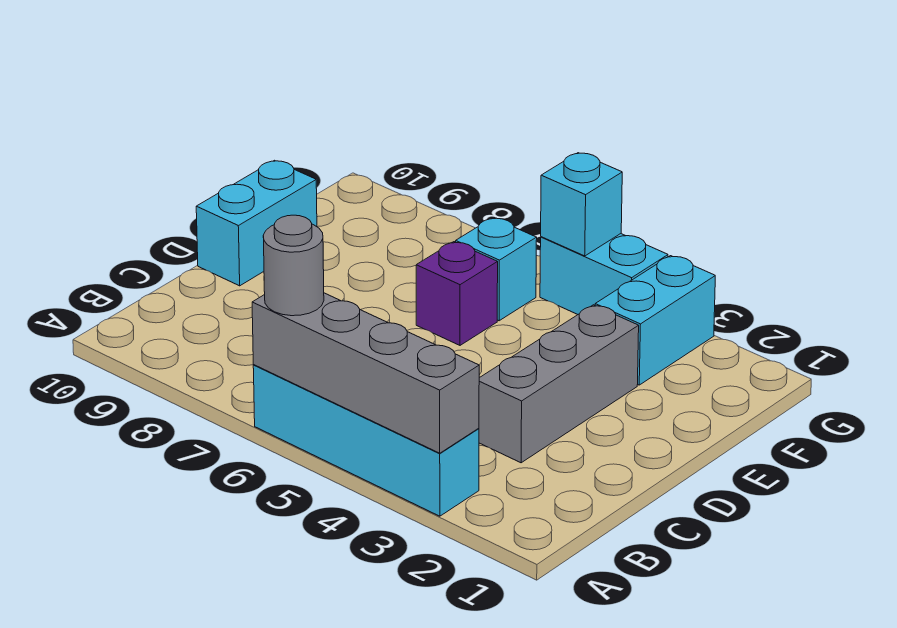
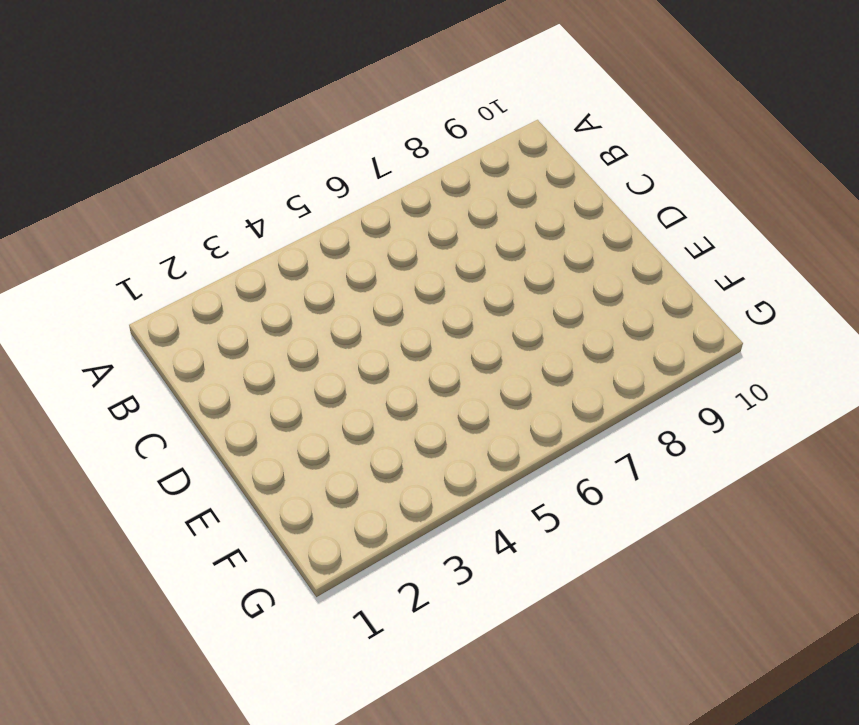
none -> cyan brick A3:A6 level 1
none -> grey brick C3:E3 level 1

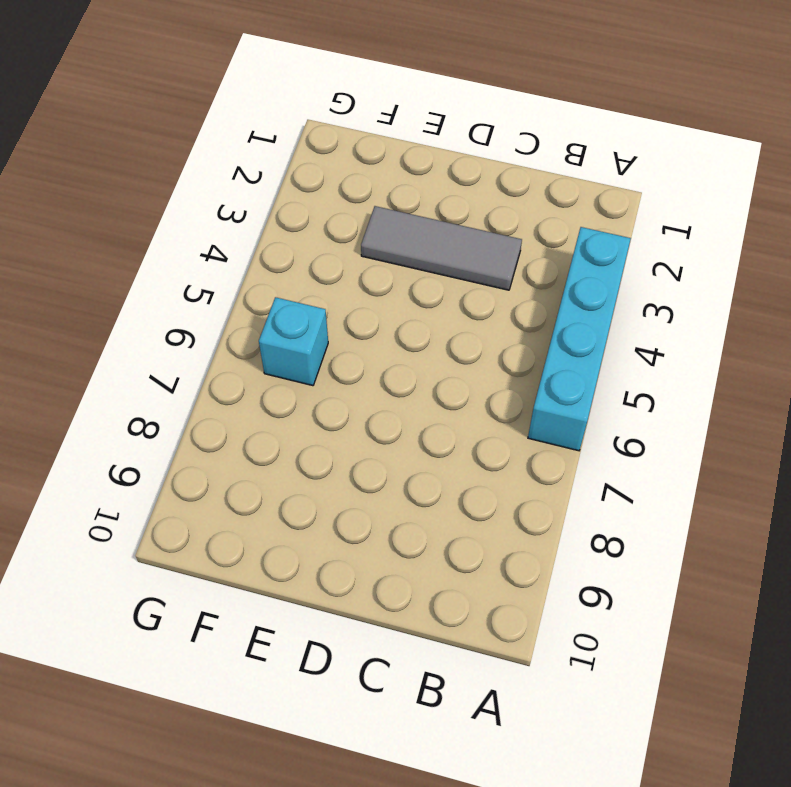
grey tile C3:E3 level 1 -> grey brick C3:E3 level 1
none -> cyan brick D10:E10 level 1
none -> purple brick E6 level 1

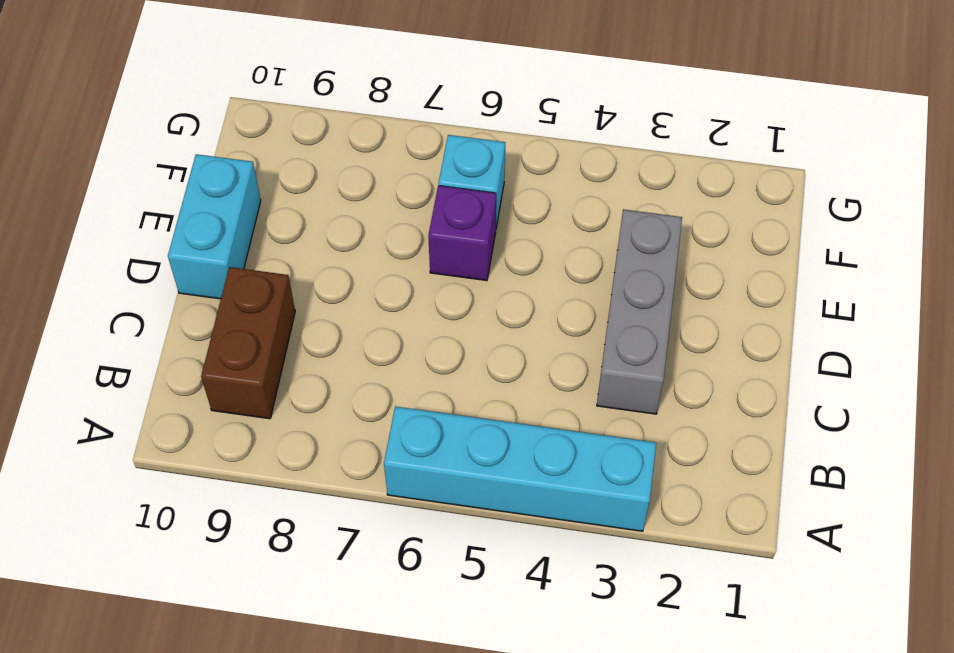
brown brick B9:C9 level 1 -> none
none -> cyan brick F3:G3 level 1
none -> cyan brick G4:G5 level 1

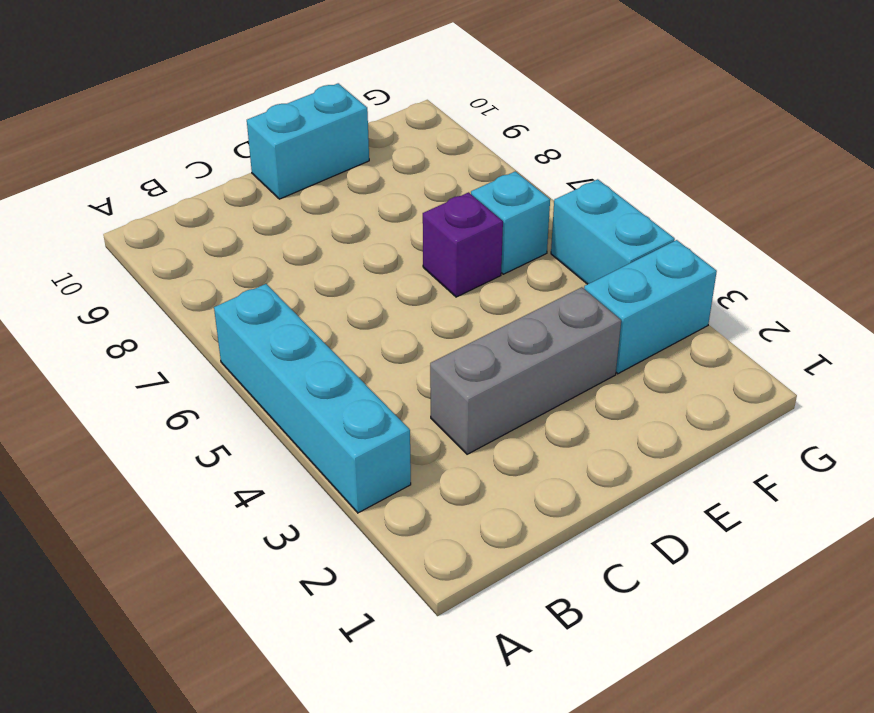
none -> grey brick A3:A6 level 2
none -> cyan brick G5 level 2

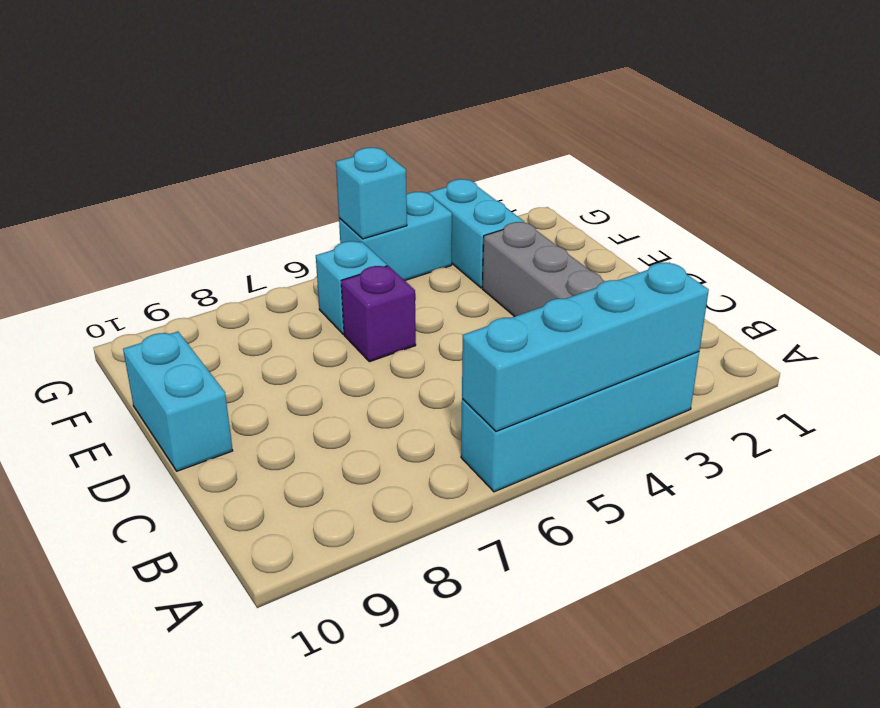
cyan brick A3:A6 level 2 -> grey brick A3:A6 level 2
none -> grey round brick A6 level 3

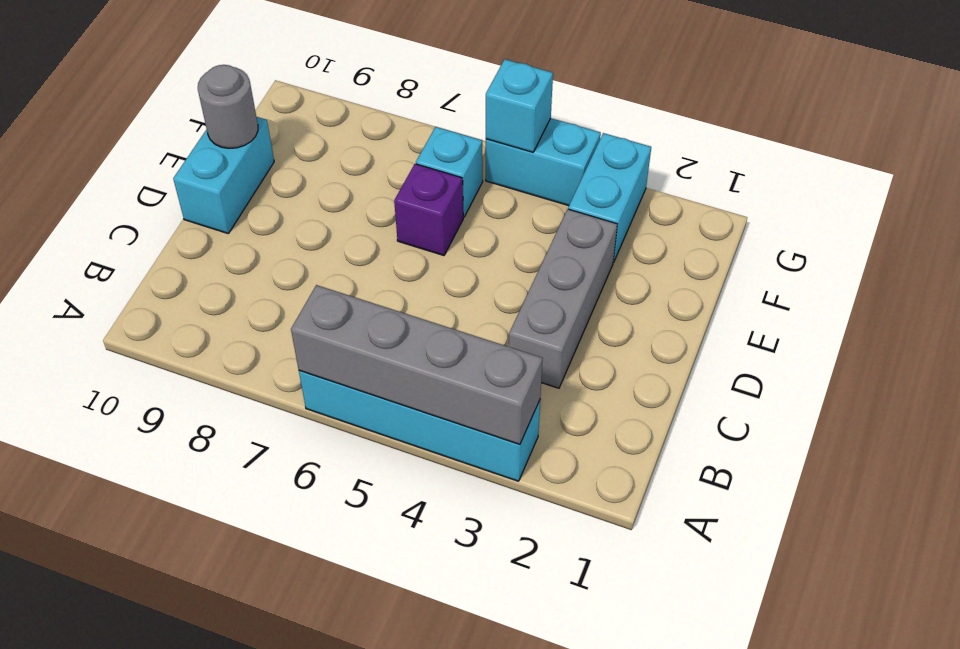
grey round brick E10 level 2 -> grey round brick A6 level 3

